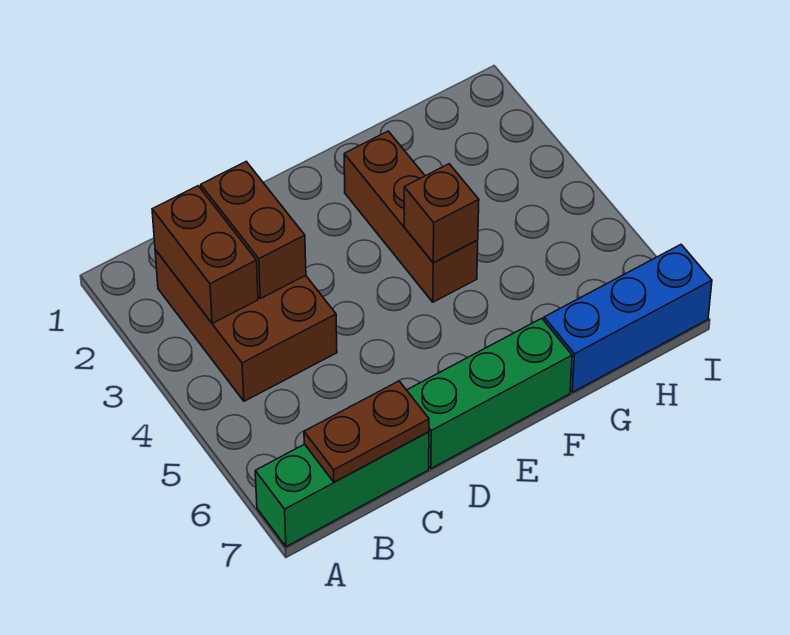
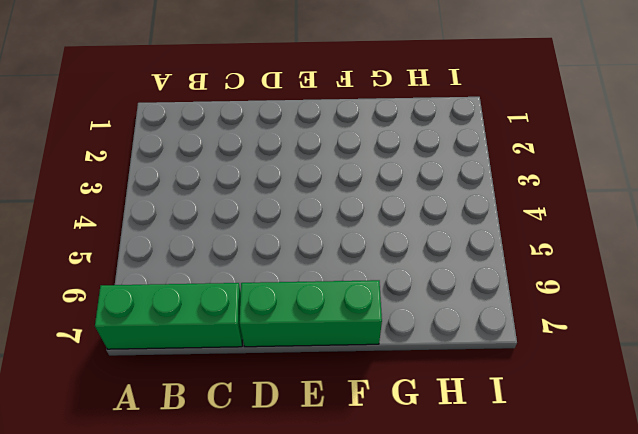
none -> brown brick B2:C4 level 1
none -> brown brick F2:F4 level 1

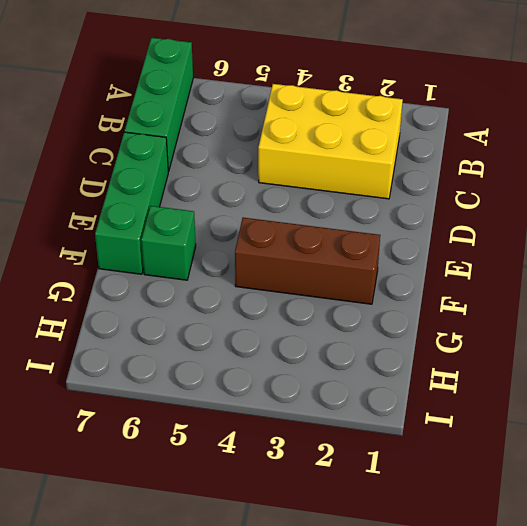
yellow brick B2:C4 level 1 -> brown brick B2:C4 level 1
green brick F6 level 1 -> none
none -> blue brick G7:I7 level 1
none -> brown brick B2:B3 level 2

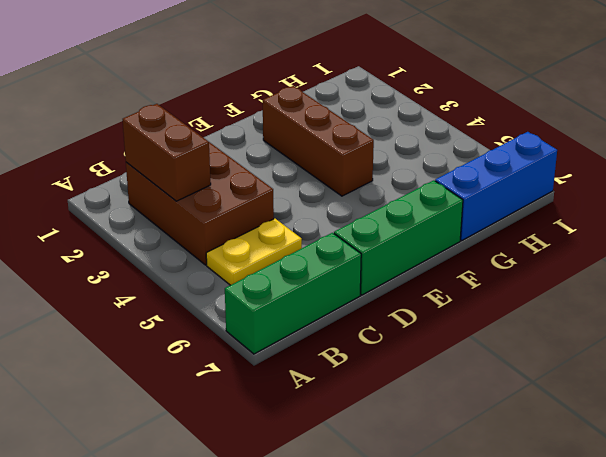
yellow plate B5:C5 level 1 -> none
none -> brown plate B7:C7 level 2
none -> brown brick C2:C3 level 2

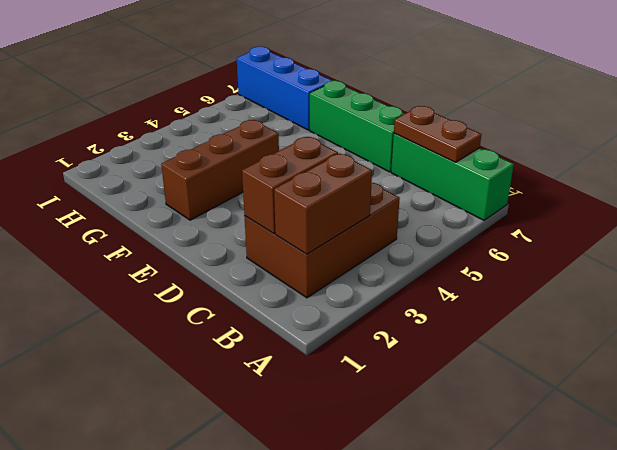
none -> brown brick F4 level 2

